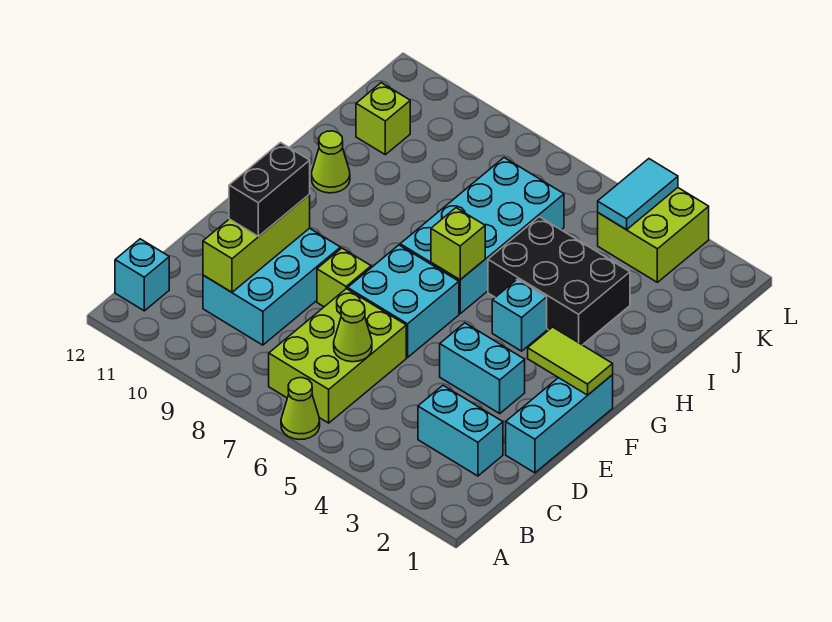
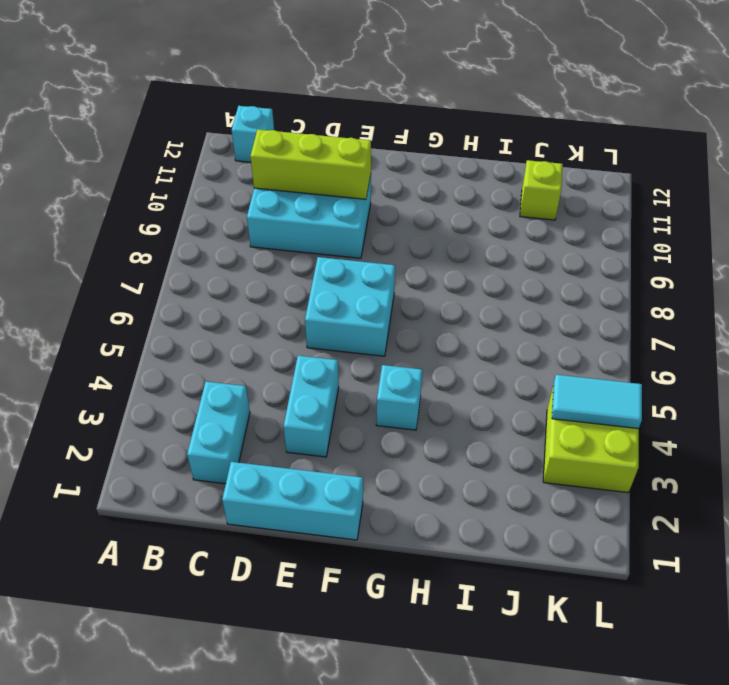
none -> lime cone A6 level 1
none -> lime brick B6:D7 level 1
none -> lime brick E8 level 1

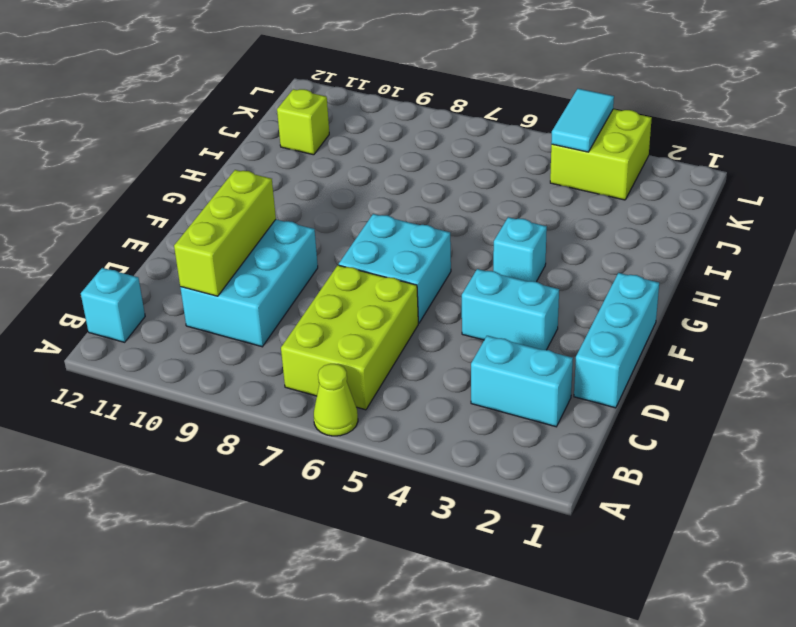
none -> lime brick E8 level 1
none -> cyan brick G6:J7 level 1
none -> black brick H3:I5 level 1

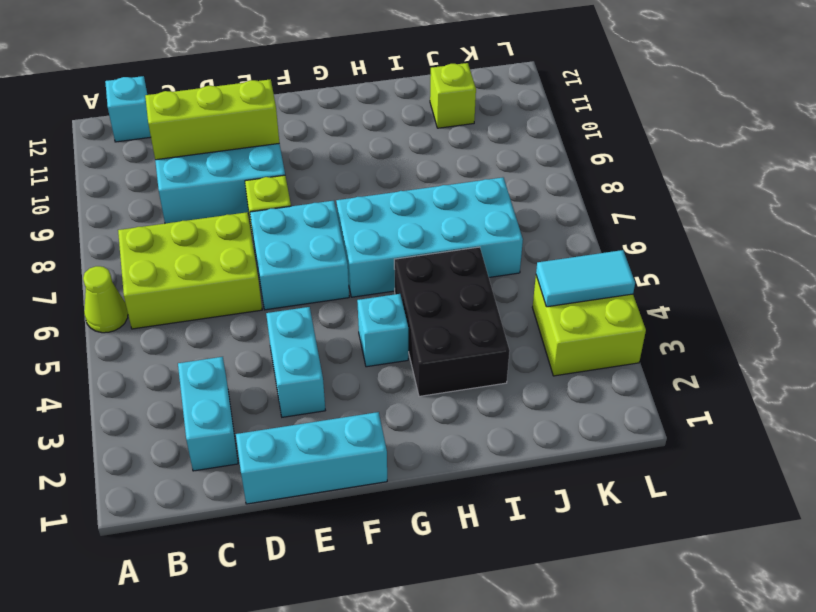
none -> lime cone H11 level 1
none -> lime cone C6 level 2
none -> lime tile F1:F2 level 2

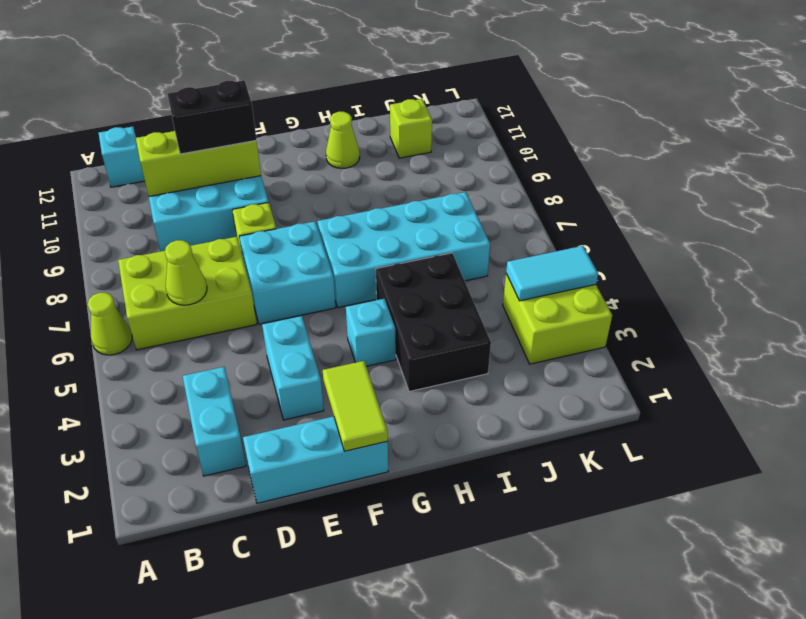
none -> lime brick G6 level 2

